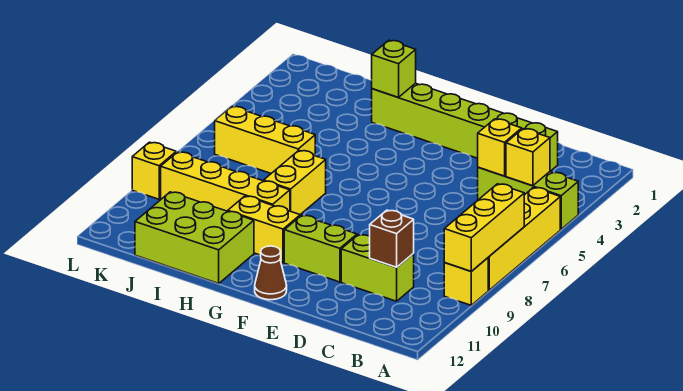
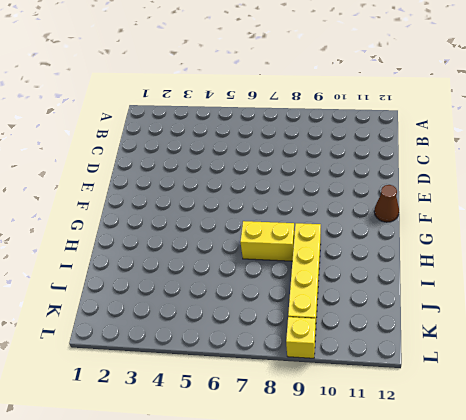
none -> lime brick A4:C4 level 1
none -> yellow brick A5:A8 level 1
none -> yellow brick A9 level 1

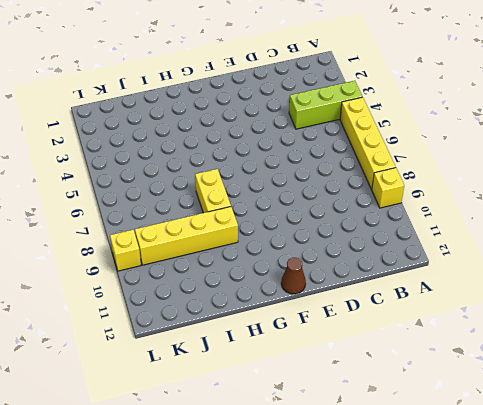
none -> lime brick C2:H2 level 1
none -> lime brick C10:D10 level 1
none -> lime brick E10:F10 level 1

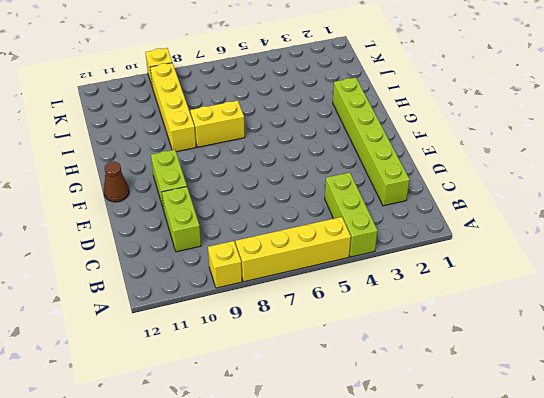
none -> yellow brick G10:H10 level 1
none -> lime brick H11:J12 level 1
none -> yellow brick I6:K6 level 1

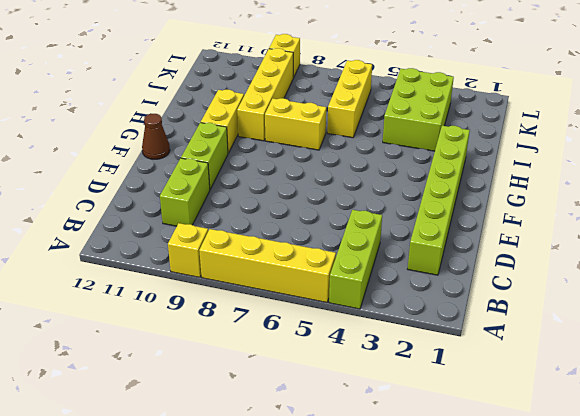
lime brick I3:K4 level 1 -> lime brick H11:J12 level 1
none -> yellow brick A7:A9 level 2
none -> yellow brick B4 level 2
none -> yellow brick C4 level 2

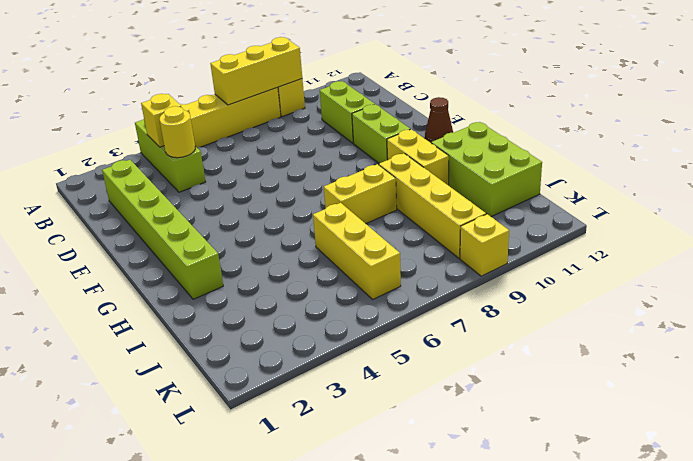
yellow round brick C4 level 2 -> yellow brick C4 level 2
none -> brown brick C10 level 2
none -> lime brick H2 level 2

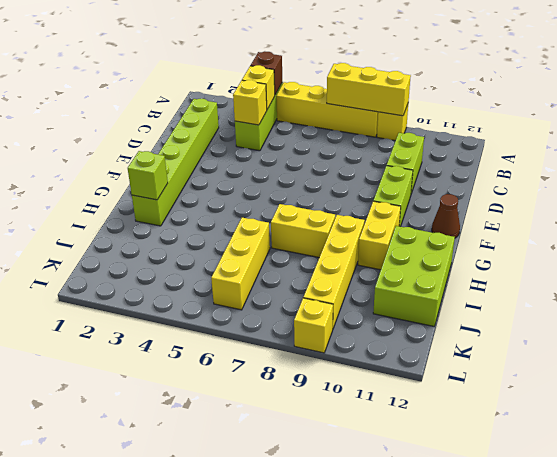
brown brick A4 level 2 -> brown brick C10 level 2

